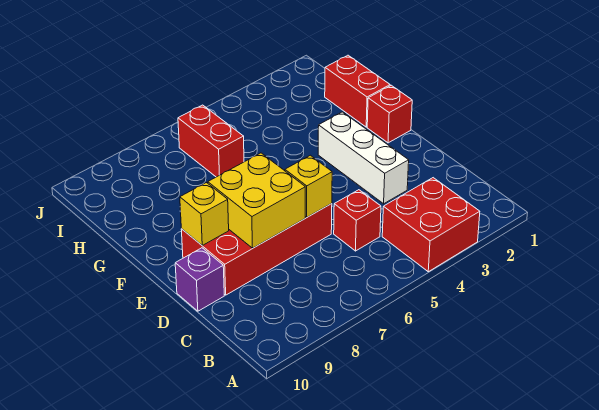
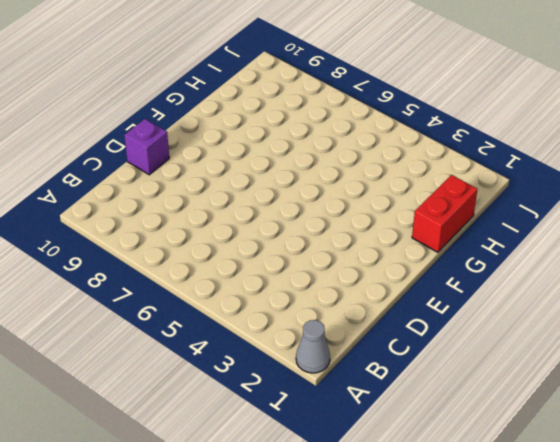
grey cone A1 level 1 -> none
none -> red brick A3:B4 level 1
none -> red brick C5 level 1

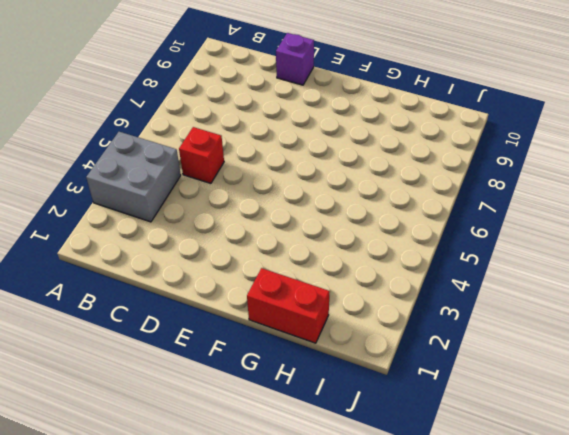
grey brick A3:B4 level 1 -> red brick A3:B4 level 1
none -> white brick D3:F3 level 1
none -> red brick D6:E9 level 1

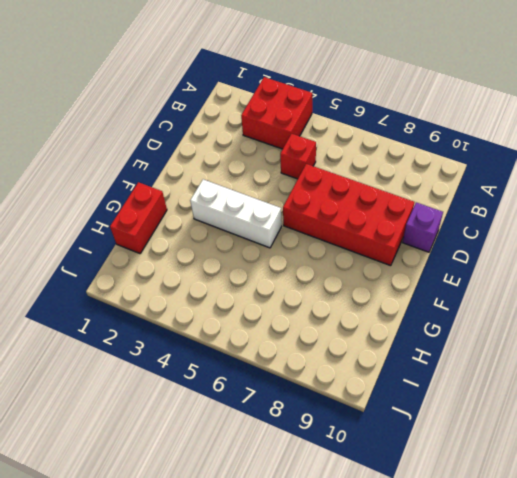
white brick F3:F5 level 1 -> white brick D3:F3 level 1
none -> red brick F1 level 1
none -> red brick H6:I6 level 1

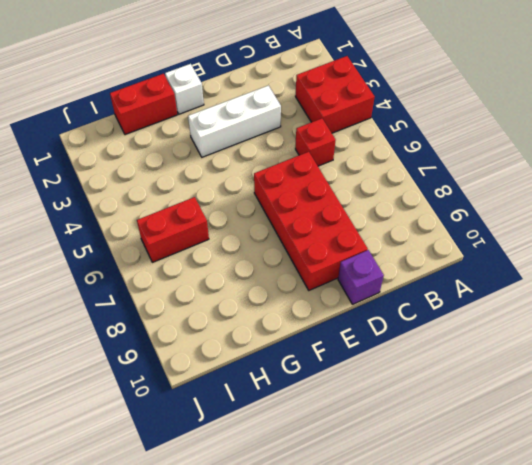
white brick F1 level 1 -> red brick F1 level 1
none -> yellow brick D6 level 2
none -> yellow brick D7:E8 level 2

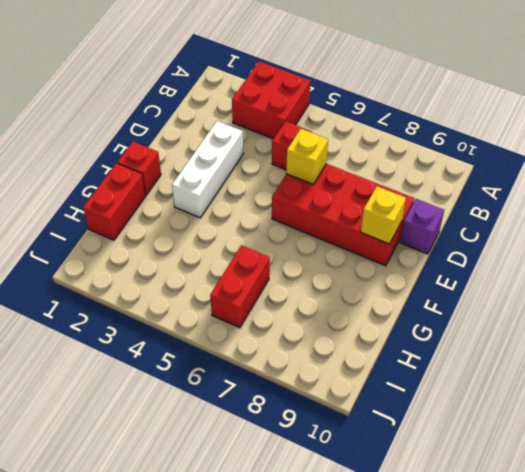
none -> yellow brick D7:E8 level 2

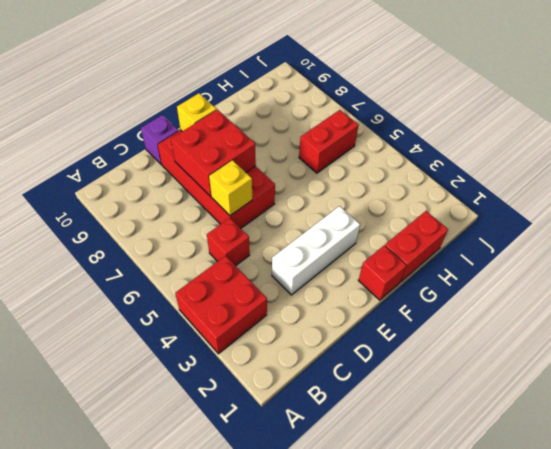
red brick D7:E8 level 2 -> yellow brick D7:E8 level 2

